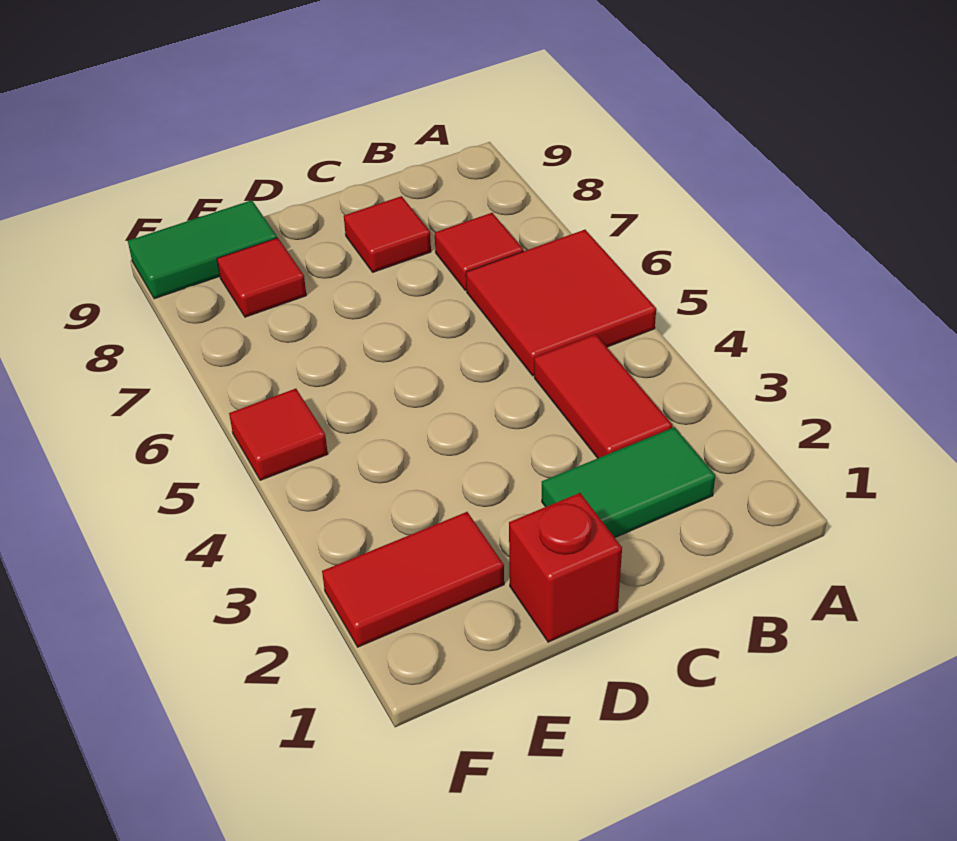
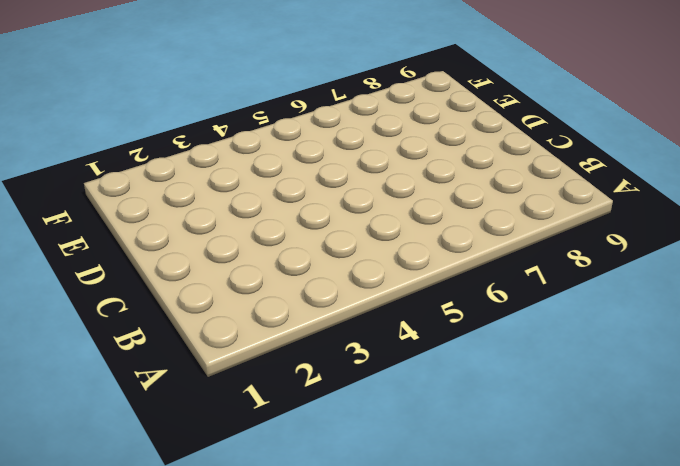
none -> red tile A5:B6 level 1
none -> green tile B2:C2 level 1

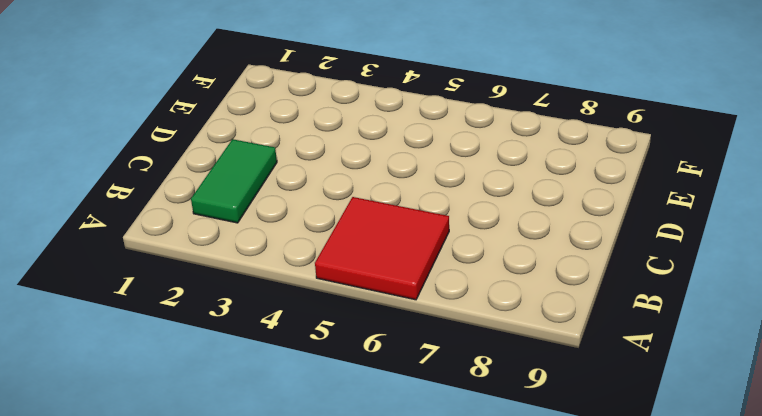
none -> red tile B3:B4 level 1
none -> red tile B7 level 1

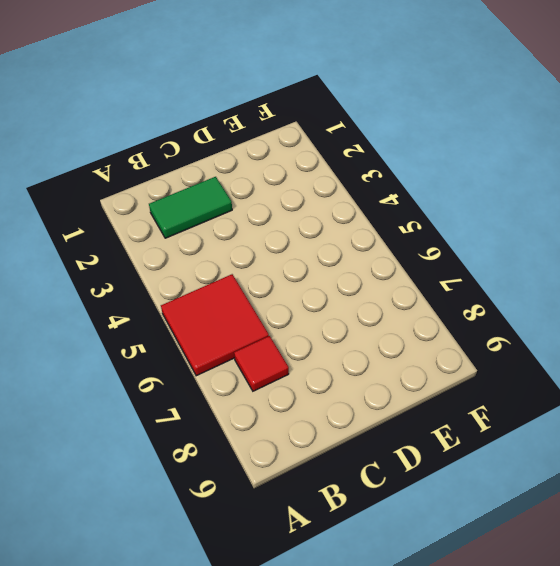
none -> red tile B3:B4 level 1
none -> red tile C8 level 1

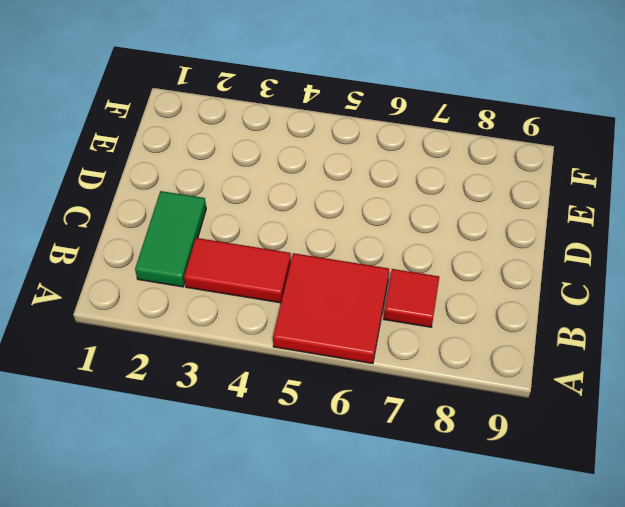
none -> red tile C8 level 1
none -> red brick D1 level 1

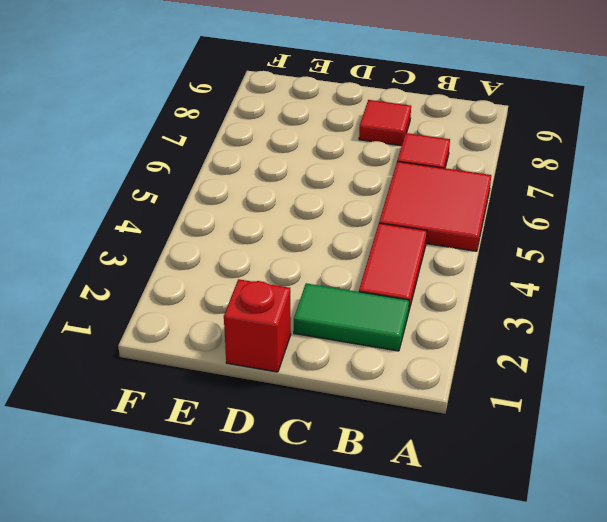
none -> red tile E2:F2 level 1
none -> red tile E8 level 1

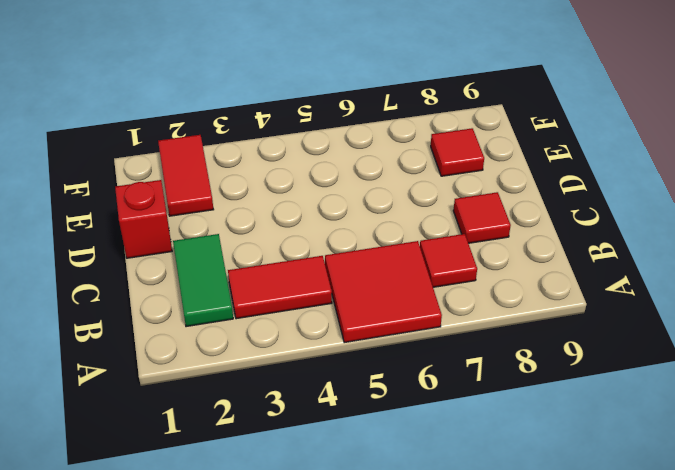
none -> green tile E9:F9 level 1
none -> red tile F5 level 1

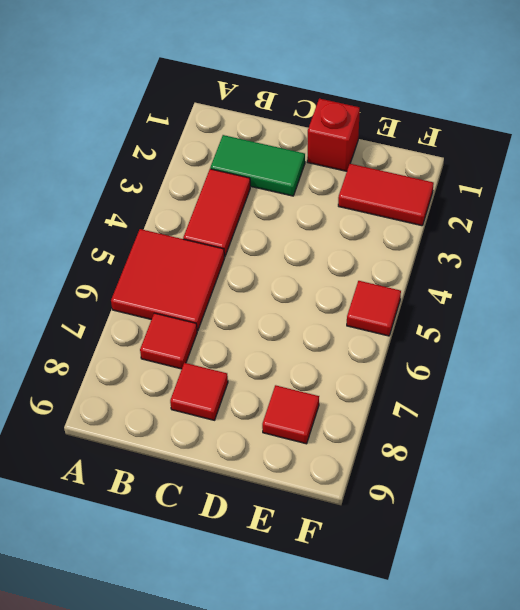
none -> green tile E9:F9 level 1

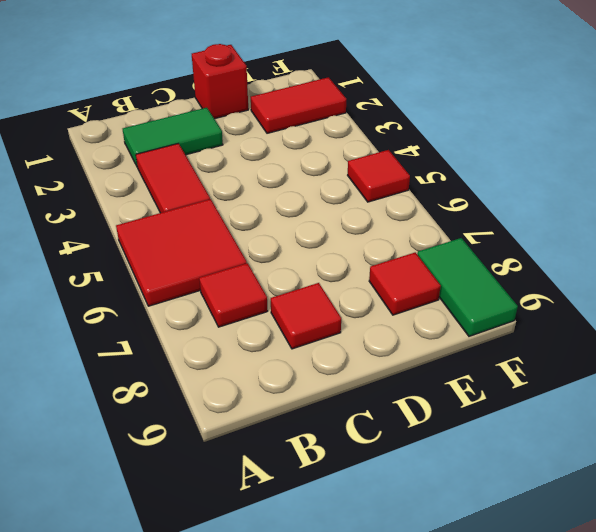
green tile F8:F9 level 1 -> green tile E9:F9 level 1

